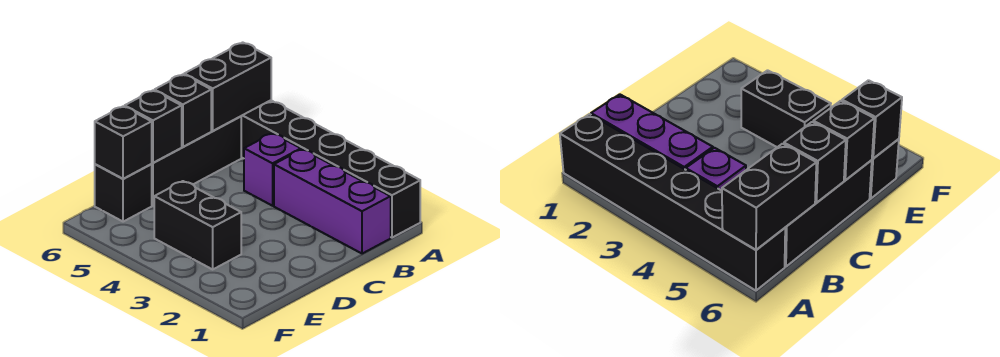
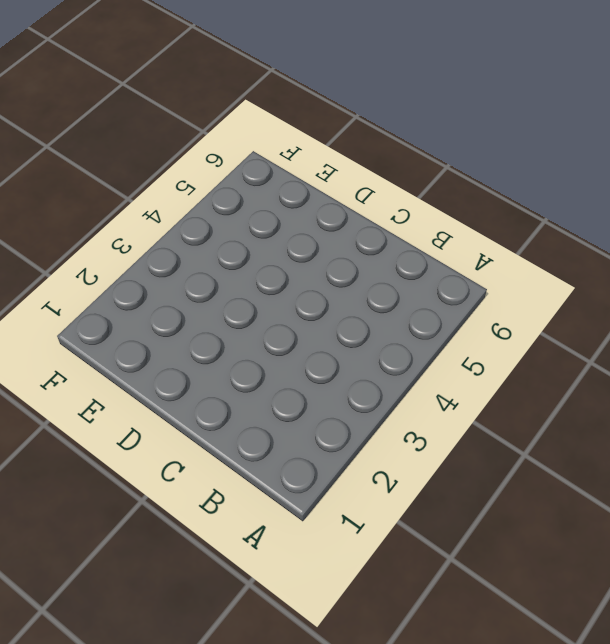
none -> black brick A1:A6 level 1
none -> purple brick B1:B3 level 1

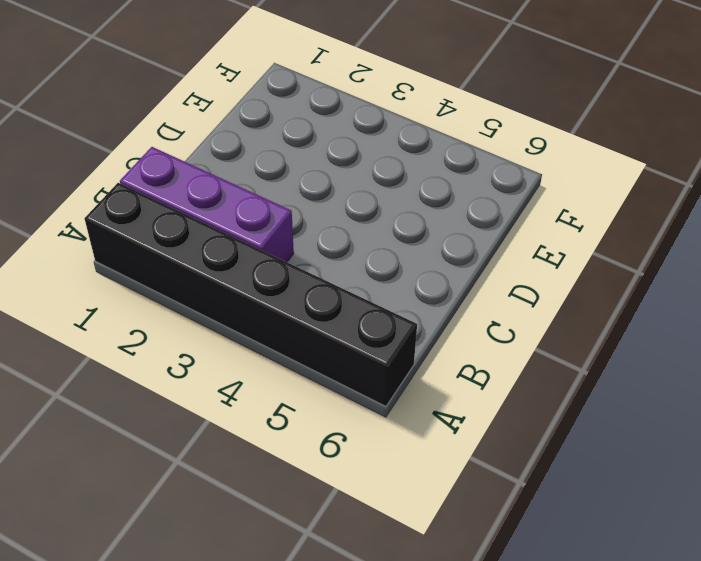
none -> purple brick B4 level 1
none -> black brick B6:D6 level 1

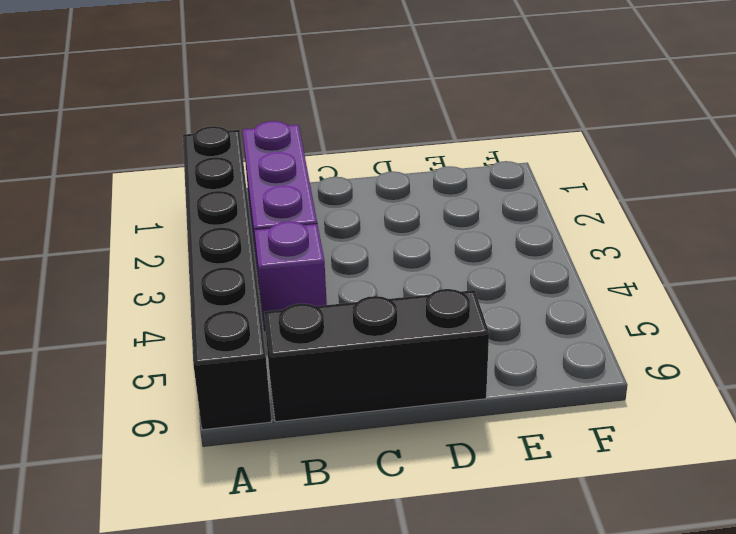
none -> black brick E3:E4 level 1
none -> black brick E6 level 1

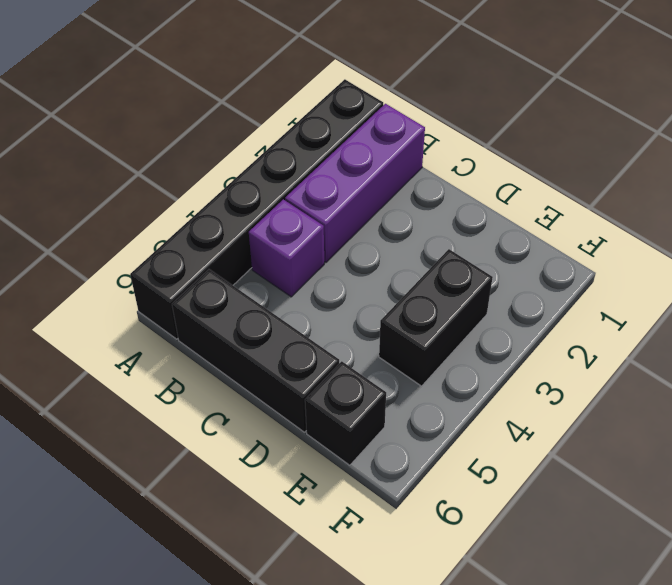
none -> black brick A6:B6 level 2
none -> black brick C6 level 2

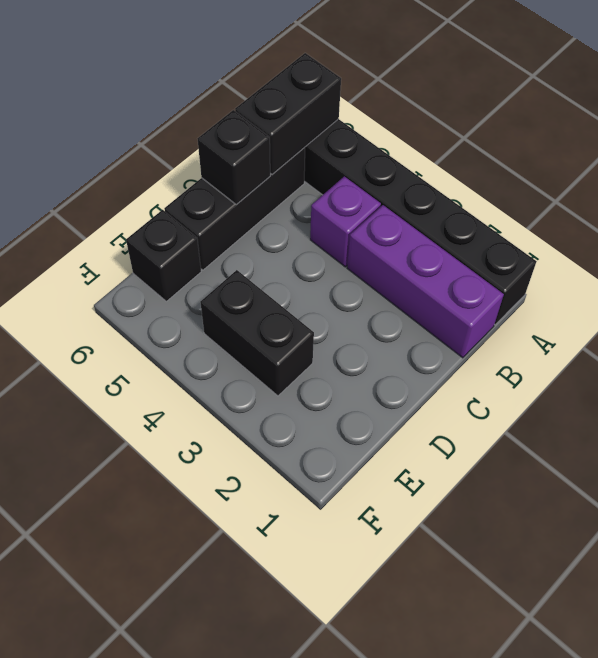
none -> black brick D6 level 2
none -> black brick E6 level 2

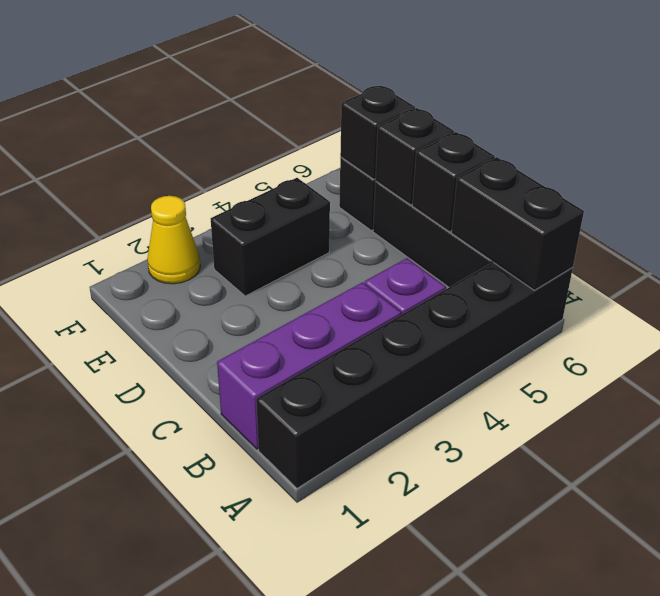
yellow cone F2 level 1 -> none

